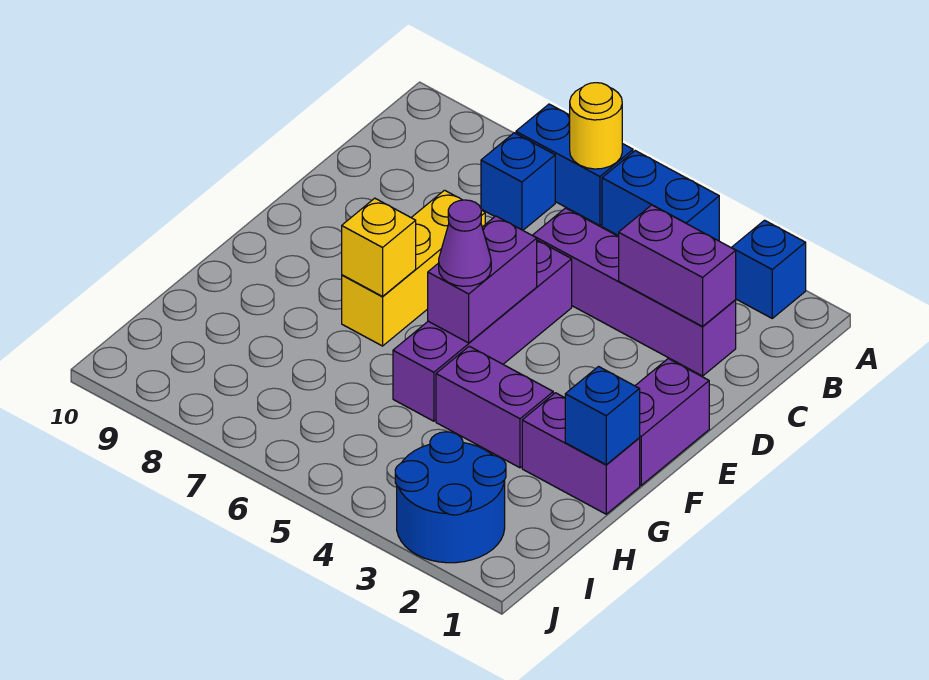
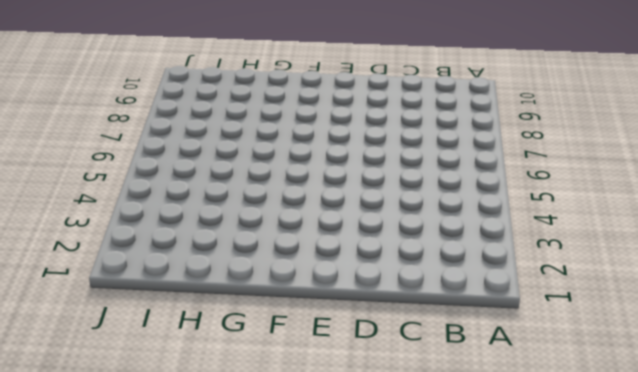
none -> blue brick A2 level 1
none -> blue brick A4:A5 level 1
none -> blue brick A6:A7 level 1

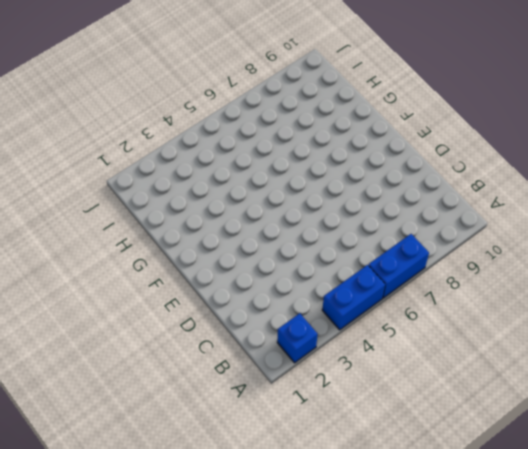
none -> blue brick B7 level 1
none -> purple brick C2:C5 level 1
none -> purple brick D5:G5 level 1

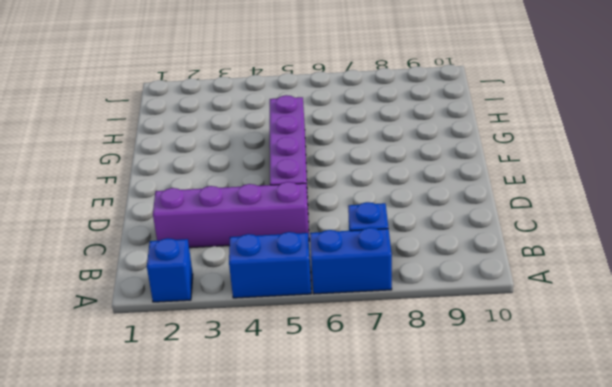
none -> yellow brick D7:F7 level 1
none -> purple brick E1:F1 level 1
none -> purple brick G1:G2 level 1

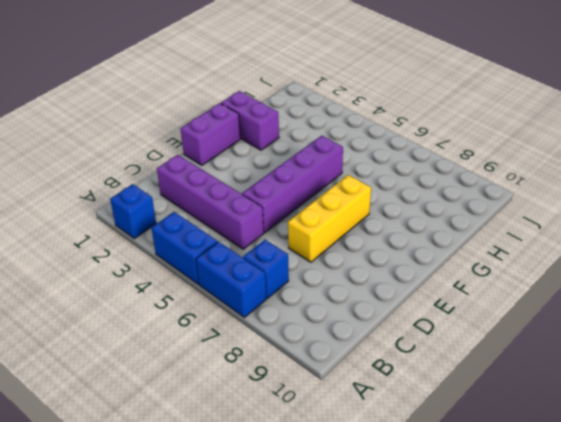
none -> purple brick G3:G4 level 1
none -> blue round brick I2:J3 level 1
none -> yellow round brick A6 level 2

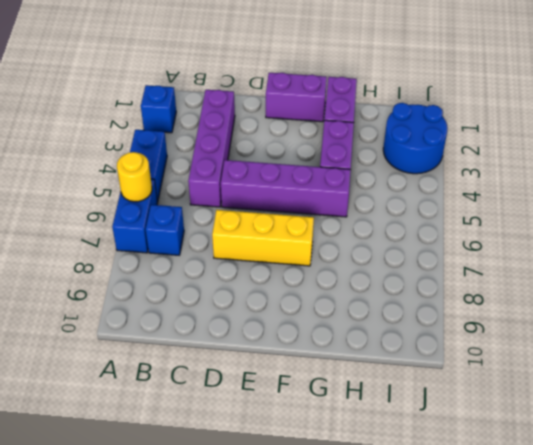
none -> purple brick C2:C3 level 2
none -> purple brick E5:F5 level 2
none -> yellow brick F7 level 2

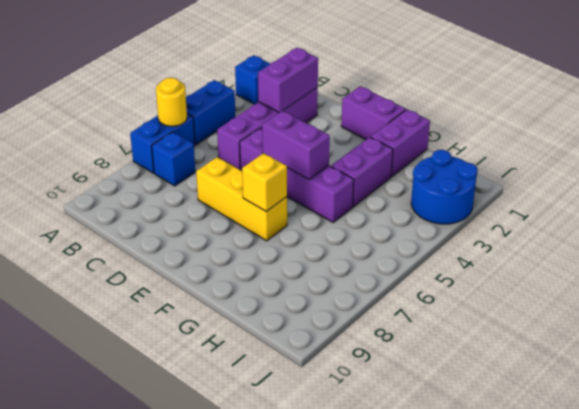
none -> blue brick G1 level 2
none -> purple cone F5 level 3

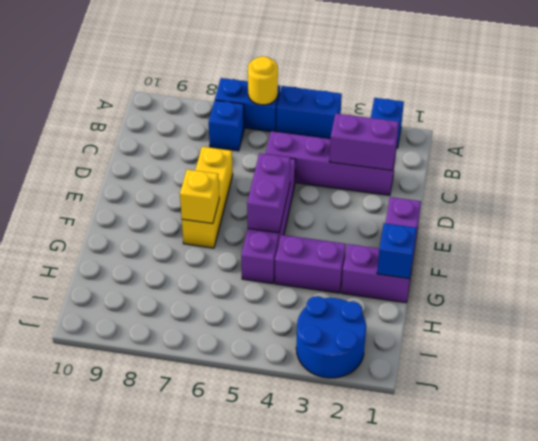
none -> purple cone F5 level 3

